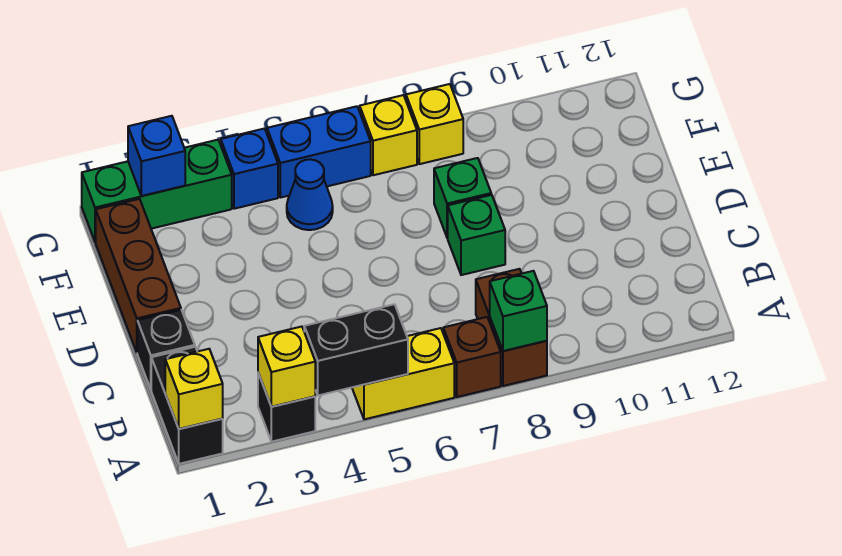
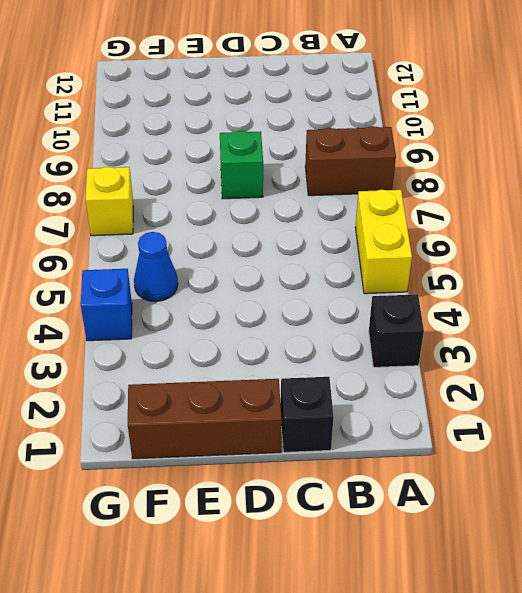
none -> black brick A1:B1 level 1
none -> brown brick A7 level 1
none -> green brick E8 level 1

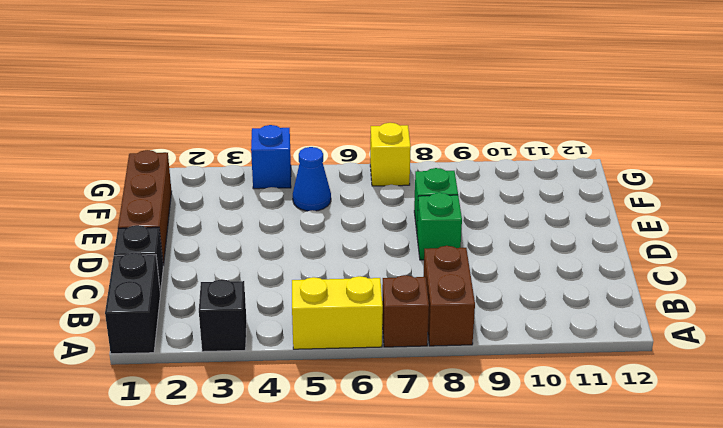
none -> green brick G1:G3 level 1
none -> blue brick G5:G6 level 1
none -> yellow brick G8 level 1

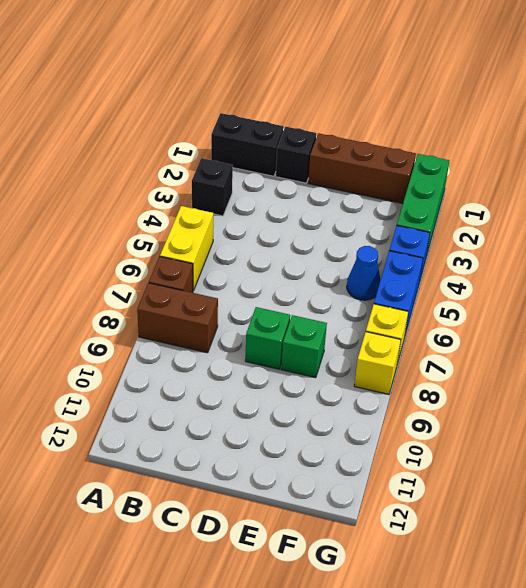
none -> yellow brick A1 level 2
none -> yellow brick A3 level 2
none -> black brick A4:A5 level 2

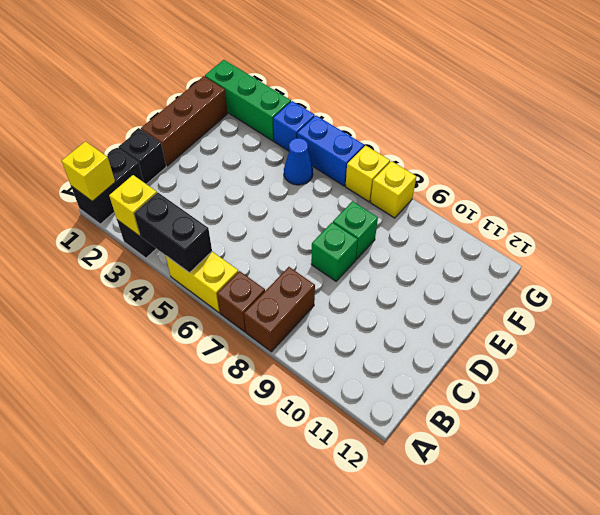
none -> green brick A8 level 2
none -> blue brick G2 level 2

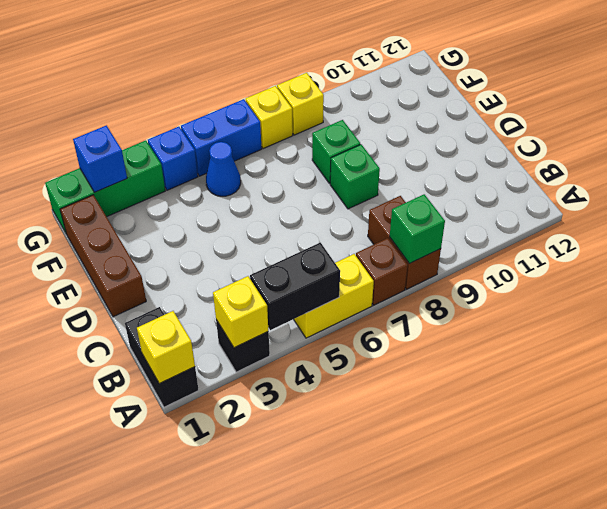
none -> black brick C1 level 1

